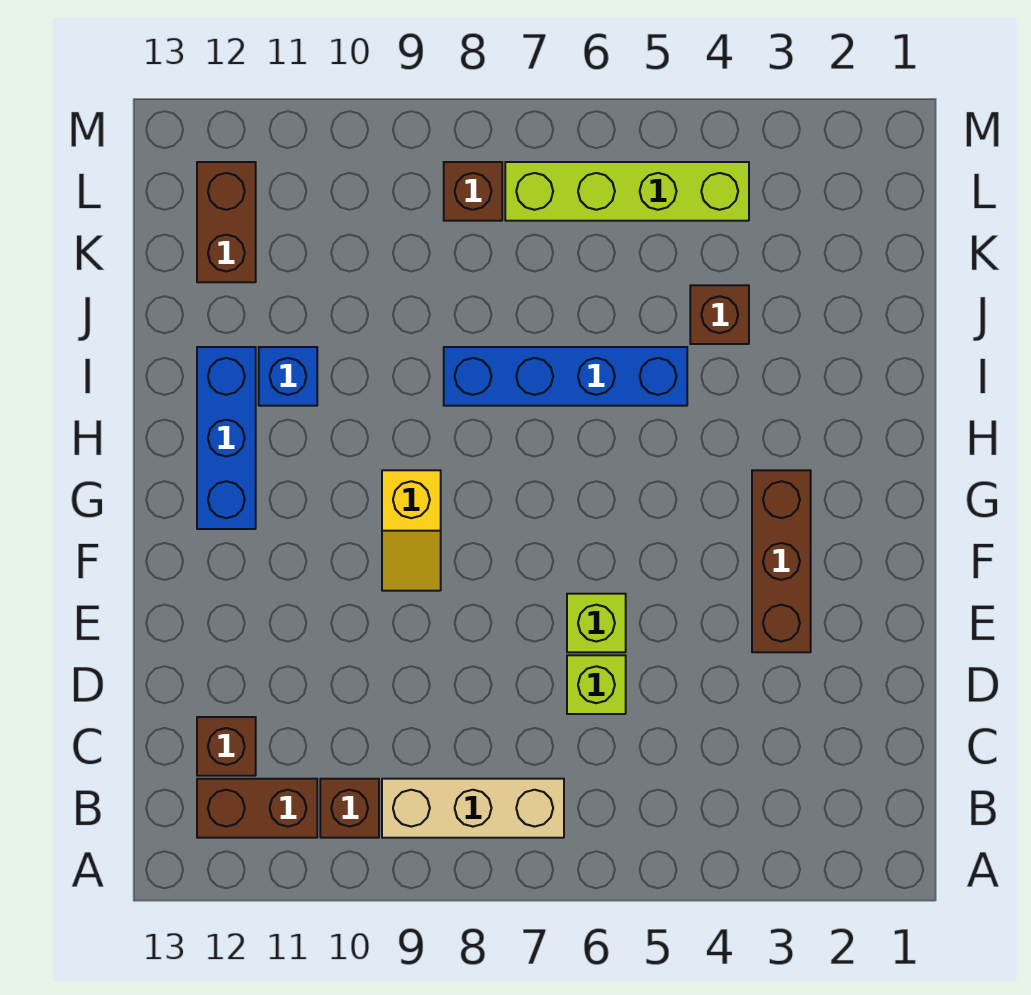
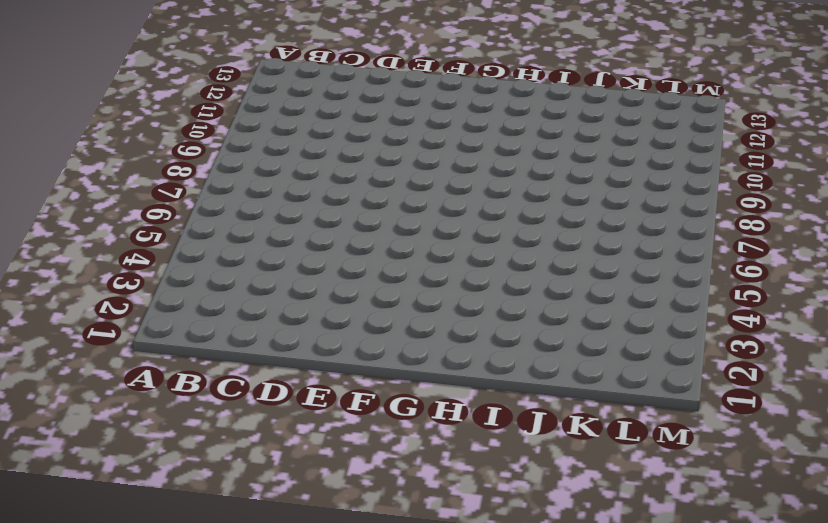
none -> tan brick B7:B9 level 1
none -> brown brick B10 level 1
none -> brown brick B11:B12 level 1

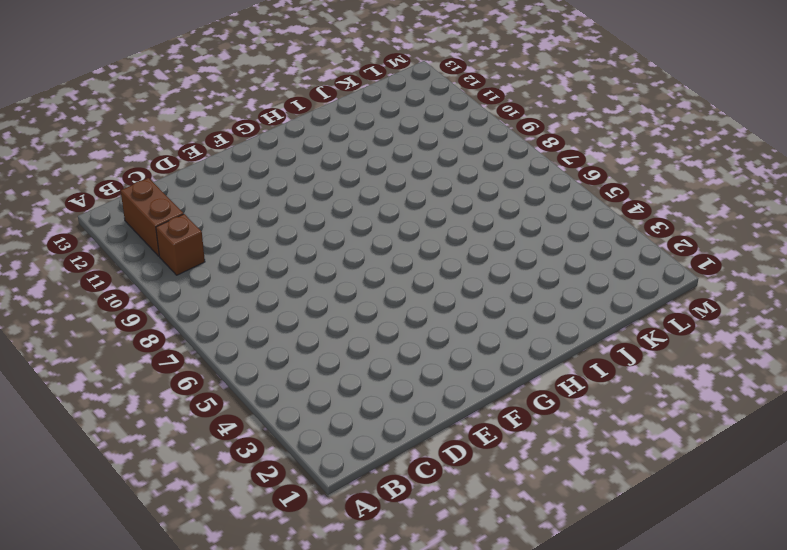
none -> tan brick B7:B9 level 1
none -> brown brick C12 level 1
none -> lime brick D6 level 1

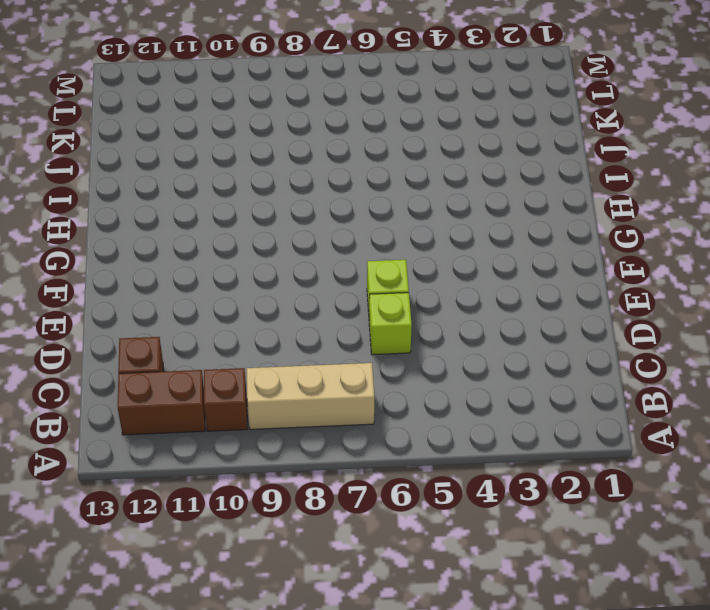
none -> brown brick E3:G3 level 1
none -> yellow slope F9:G9 level 1 top G
none -> blue brick G12:I12 level 1

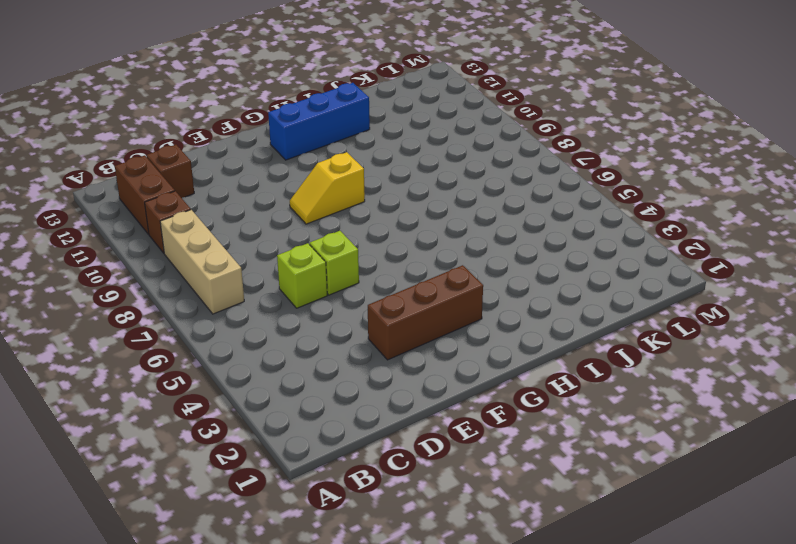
none -> blue brick I5:I8 level 1
none -> blue brick I11 level 1
none -> brown brick J4 level 1

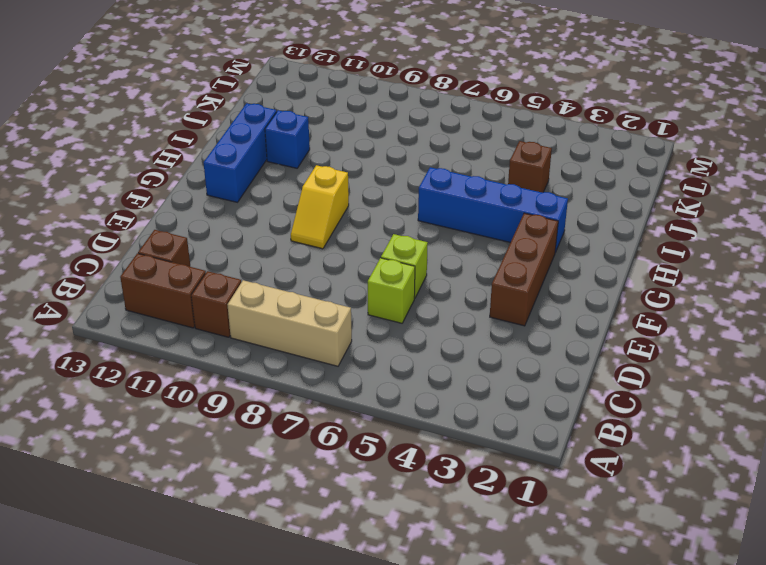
blue brick H3:H6 level 1 -> blue brick I5:I8 level 1
none -> brown brick K12:L12 level 1
none -> lime brick L4:L7 level 1
none -> brown brick L8 level 1

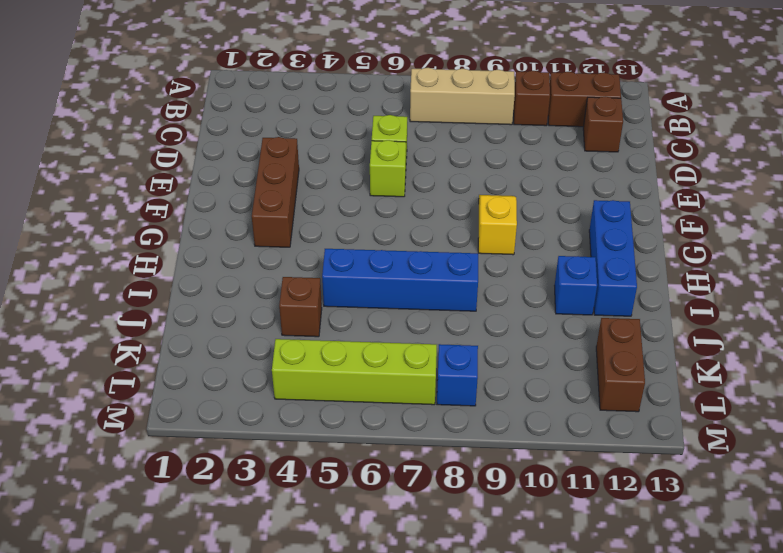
blue brick L8 level 1 -> brown brick L8 level 1

